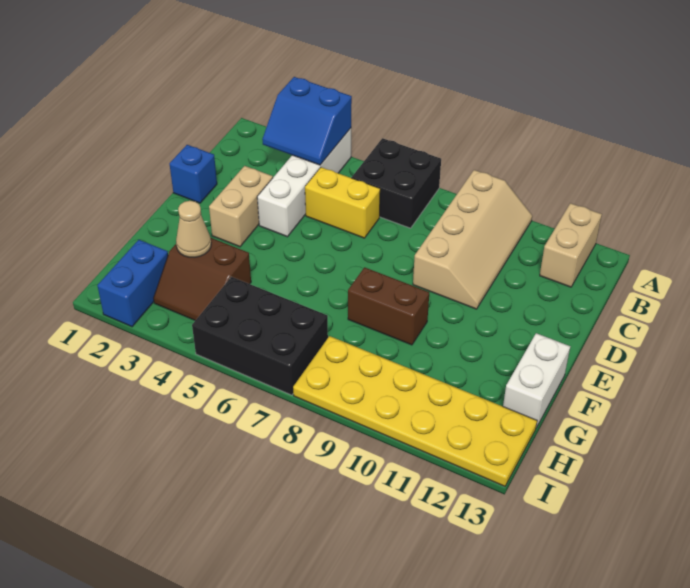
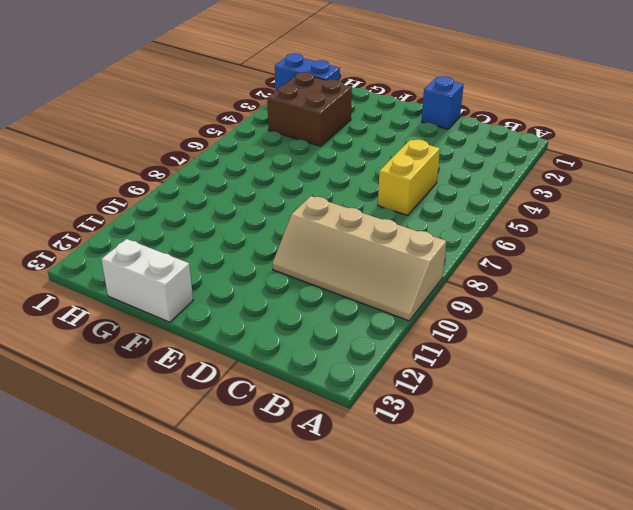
brown brick G3:H4 level 1 -> brown slope G3:H4 level 1 top G
none -> white brick A4:D4 level 1
none -> black brick A6:B7 level 1
none -> tan brick A12:B12 level 1

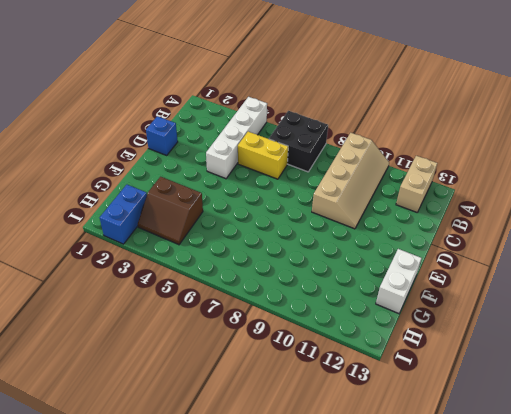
none -> tan brick D3:E3 level 1
none -> brown brick F8:F9 level 1
none -> black brick H5:I7 level 1

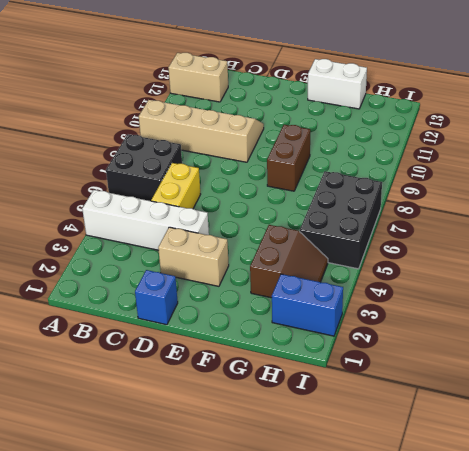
none -> yellow plate H8:I13 level 1
none -> blue slope A3:B4 level 2 top A
none -> tan cone G3 level 2

